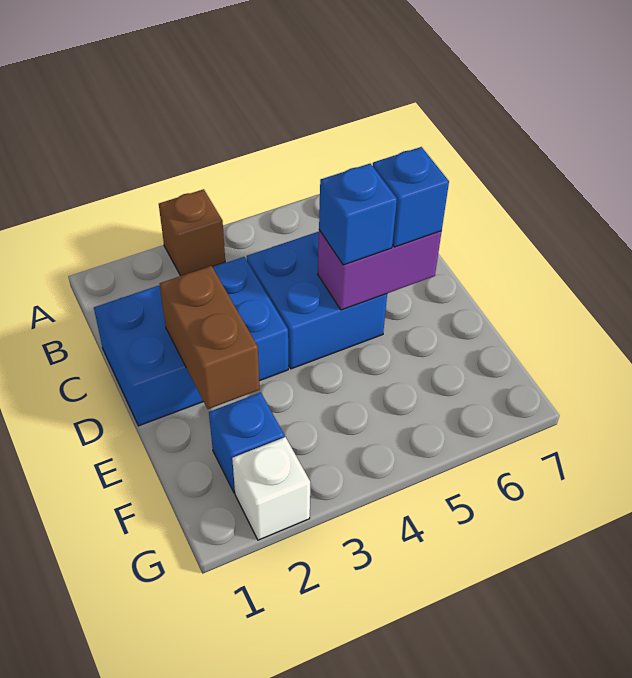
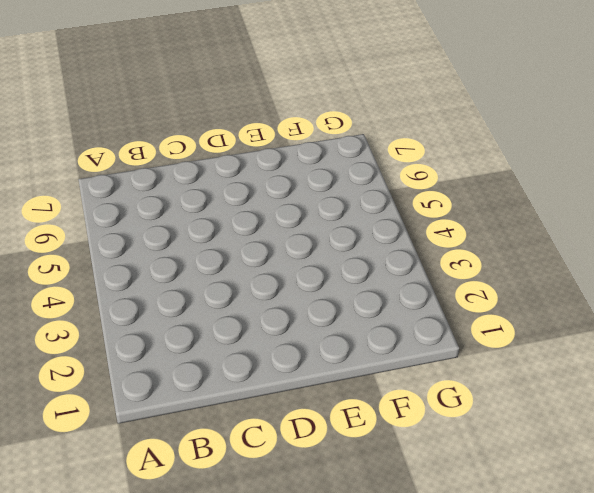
none -> brown brick A3 level 1
none -> blue brick C1:D3 level 1

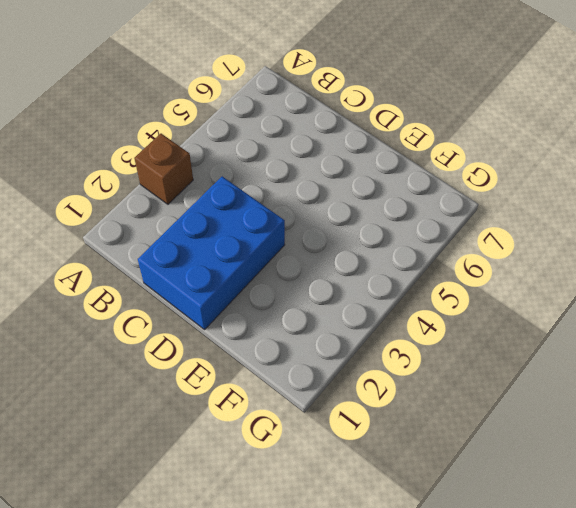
none -> blue brick C4:D5 level 1
none -> blue brick F2 level 1

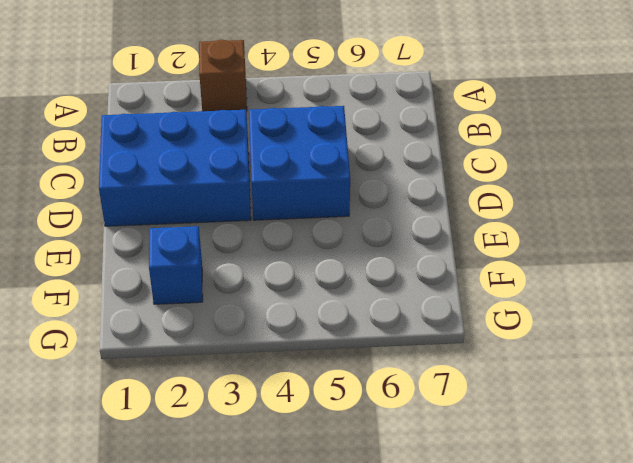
none -> white brick G2 level 1
none -> brown brick D2:E2 level 2

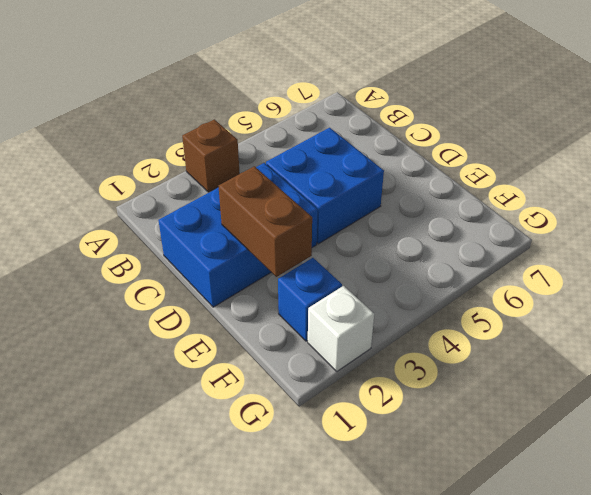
none -> purple brick D5:D6 level 2
none -> blue brick D5 level 3

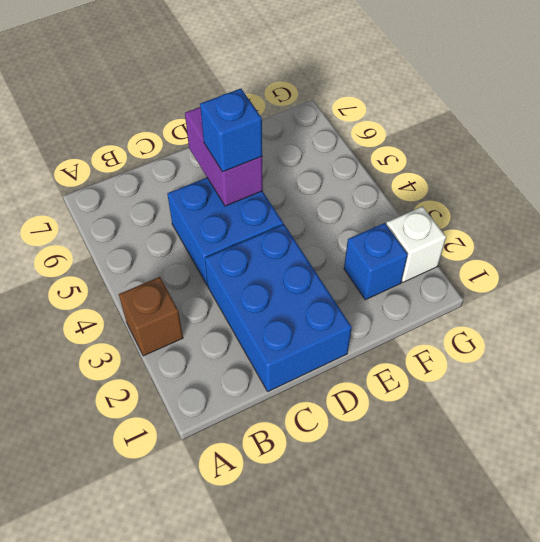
none -> brown brick D2:E2 level 2
none -> blue brick D6 level 3

